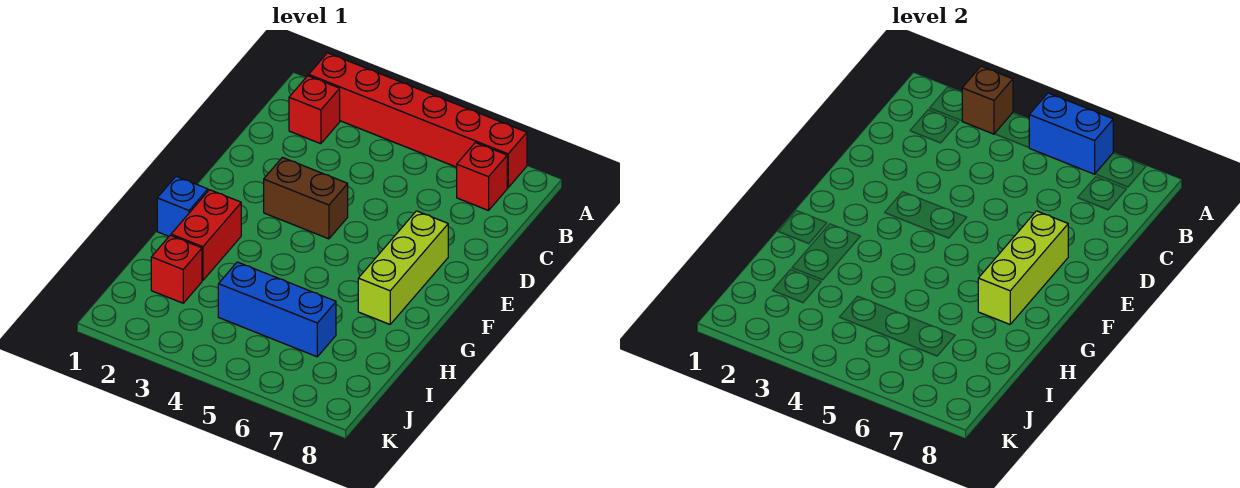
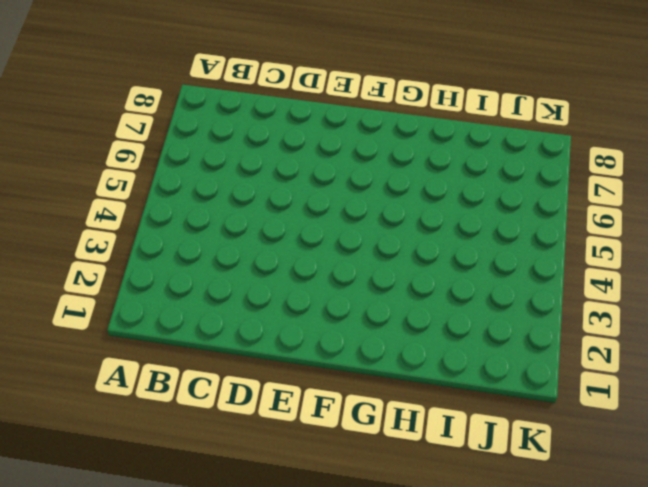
none -> red brick A2:A7 level 1
none -> red brick B2 level 1
none -> red brick B7 level 1

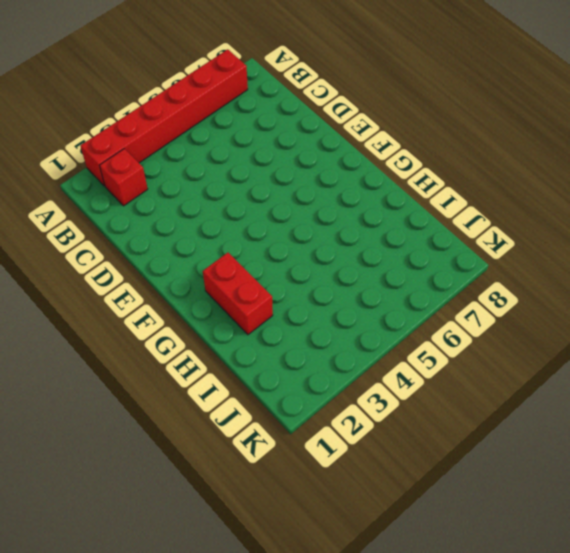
none -> red brick B7 level 1
none -> brown brick E3:E4 level 1
none -> lime brick E7:G7 level 1

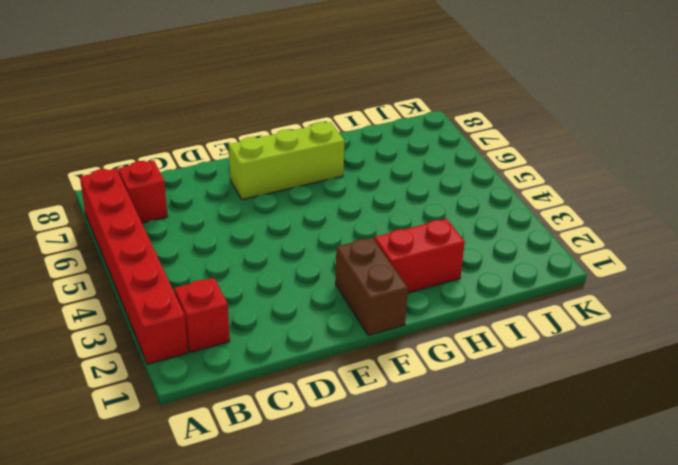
brown brick F1:F2 level 1 -> brown brick E3:E4 level 1
none -> blue brick G1 level 1
none -> red brick I2 level 1
none -> blue brick I4:I6 level 1

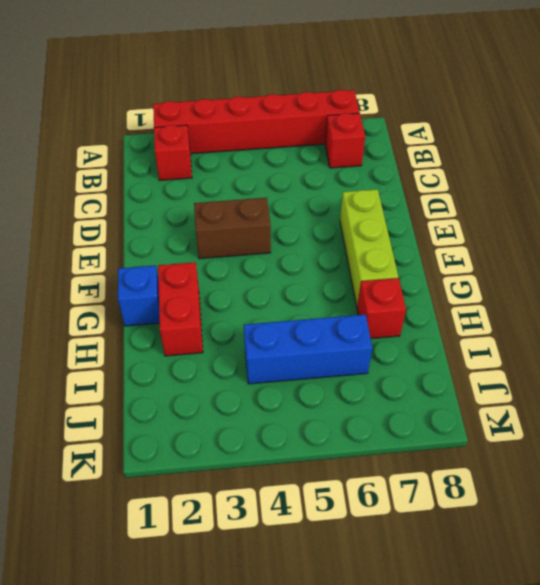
red brick H7 level 1 -> red brick I2 level 1
none -> brown brick A3 level 2
none -> blue brick A5:A6 level 2
none -> lime brick E7:G7 level 2

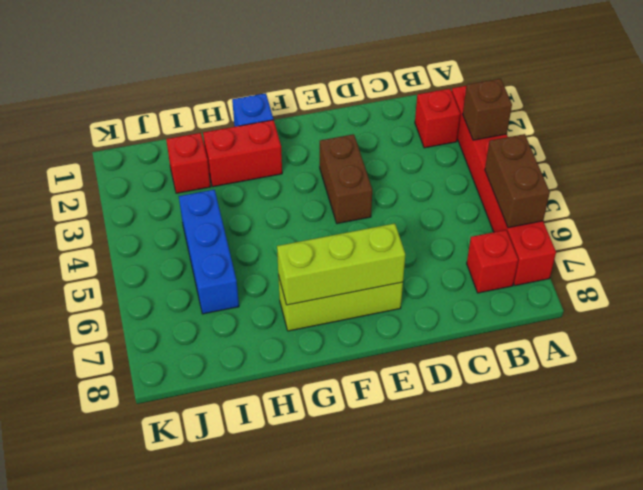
brown brick A5:A6 level 2 -> blue brick A5:A6 level 2

